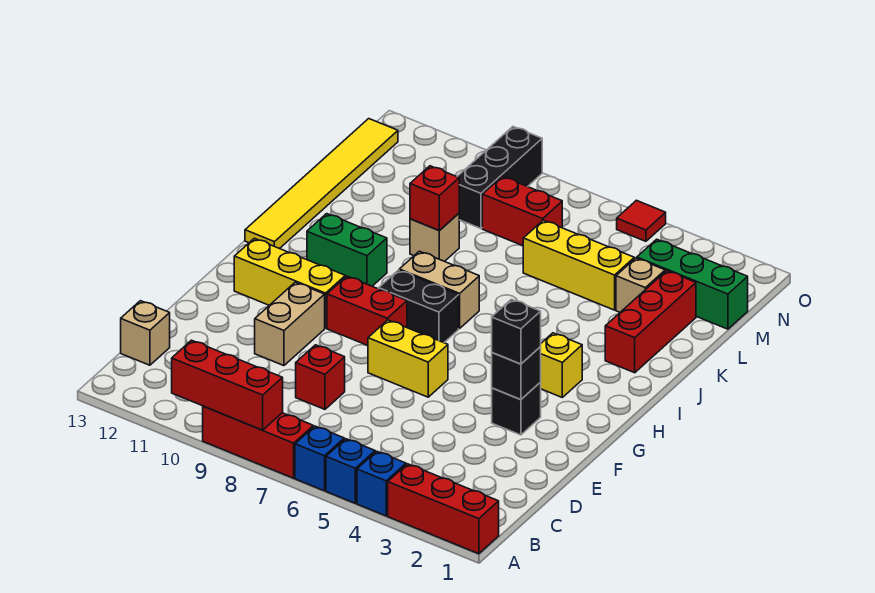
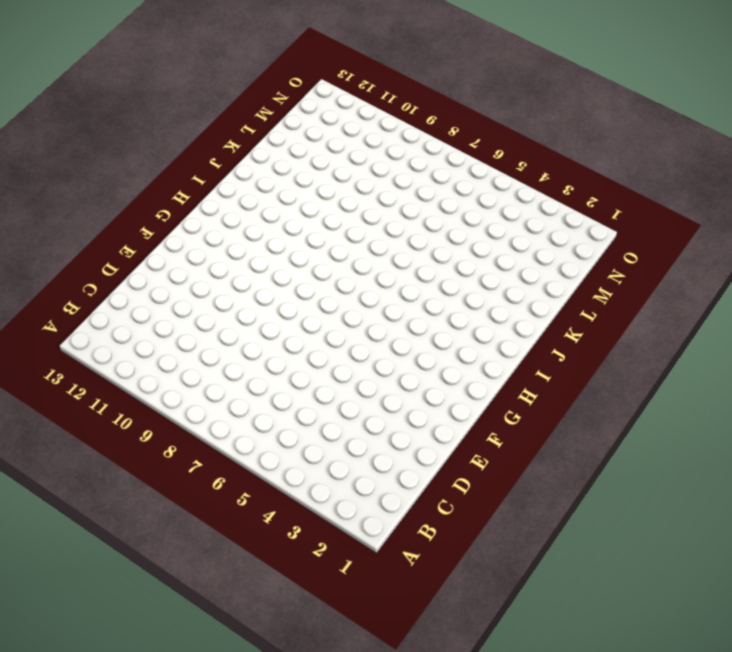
none -> red brick A1:A3 level 1
none -> blue brick A4 level 1
none -> blue brick A5 level 1

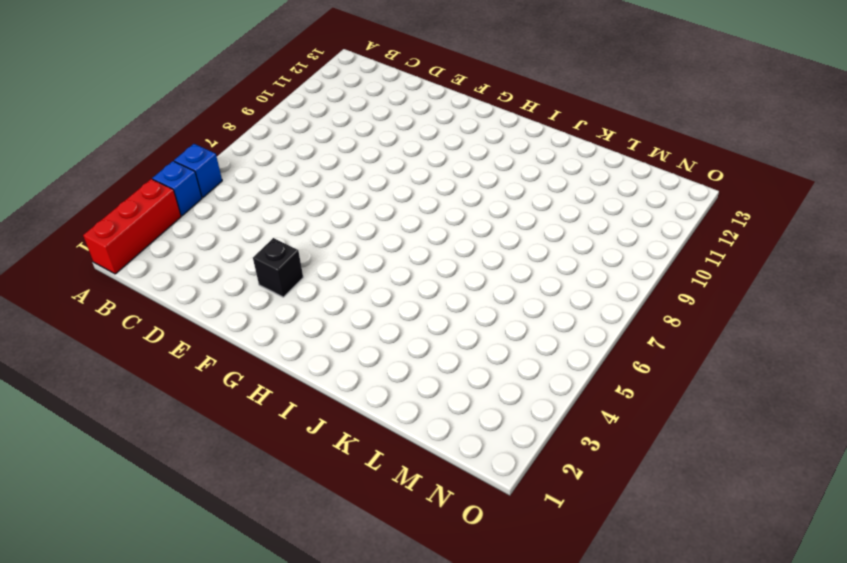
none -> blue brick A6 level 1
none -> red brick A7:A9 level 1
none -> tan brick C13 level 1

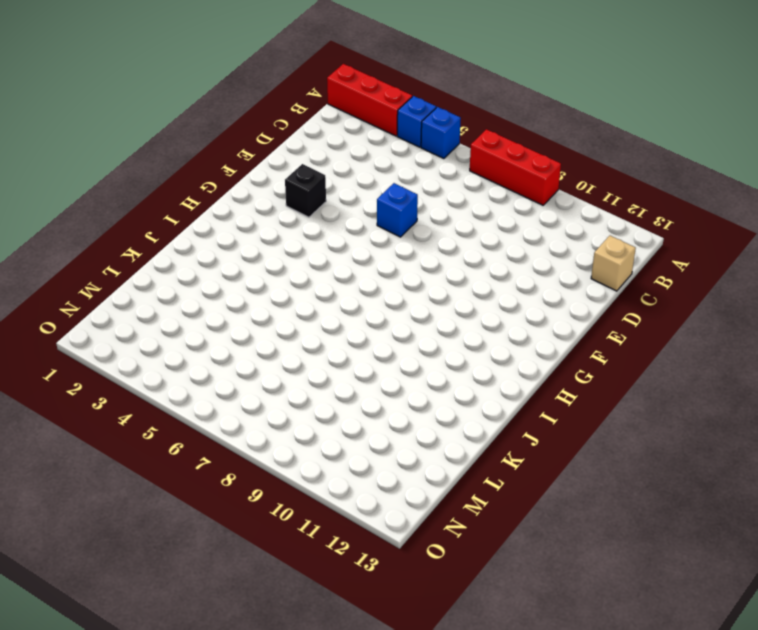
blue brick E6 level 1 -> blue brick A6 level 1
none -> red brick D8 level 1
none -> tan brick E10:F10 level 1
none -> yellow brick F6:F7 level 1

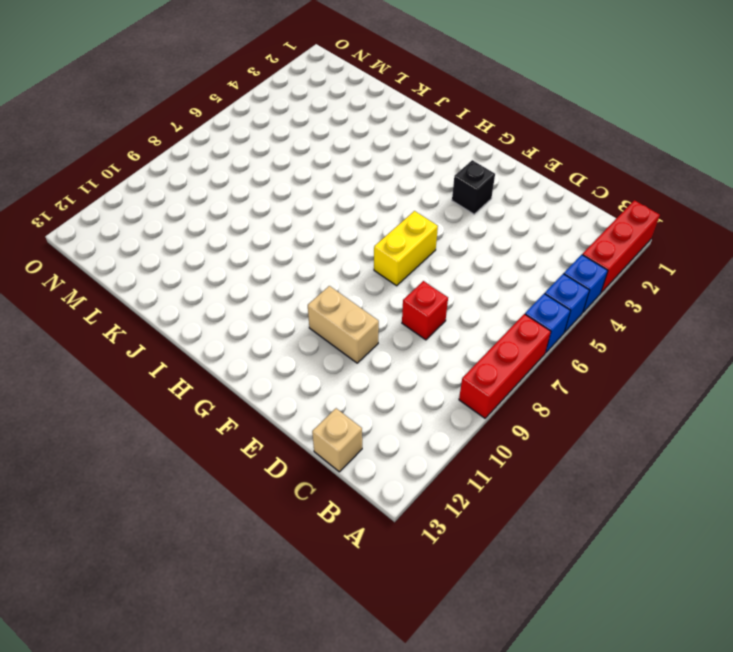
none -> red brick G8:G9 level 1
none -> yellow brick G10:G12 level 1
none -> yellow brick H3 level 1

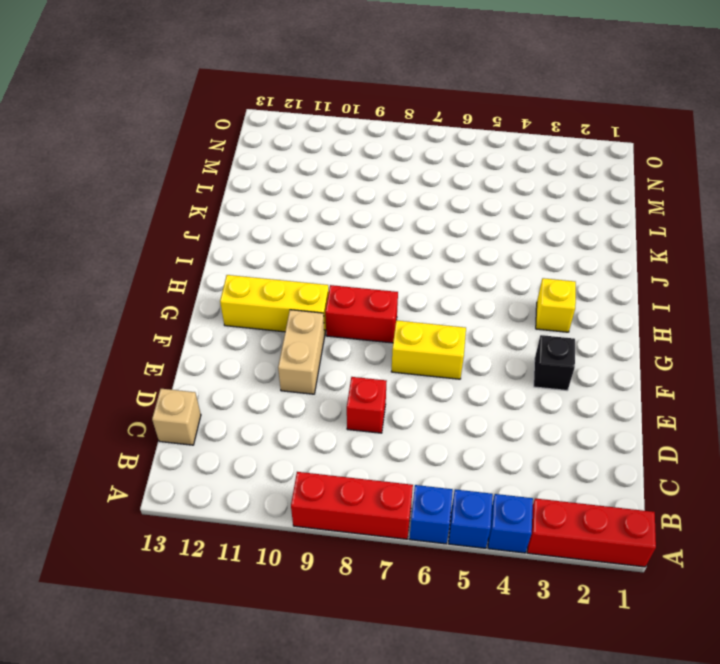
none -> black brick H7:H8 level 1
none -> tan brick I7:I8 level 1
none -> green brick I10:I11 level 1

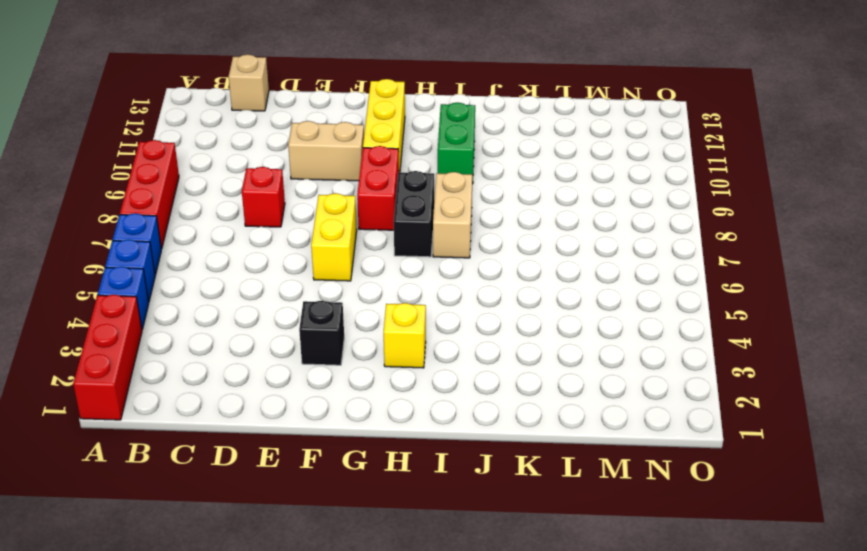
none -> yellow tile I13:N13 level 1
none -> red brick J2:L2 level 1
none -> tan brick K9 level 1

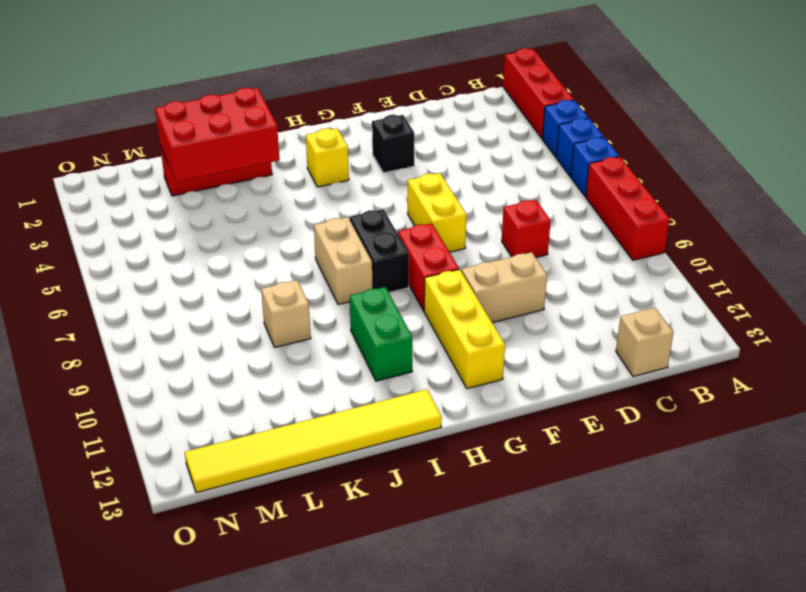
red brick J2:L3 level 2 -> none
none -> tan brick L3 level 1
none -> yellow brick L4:L6 level 1
none -> green brick M1:M3 level 1

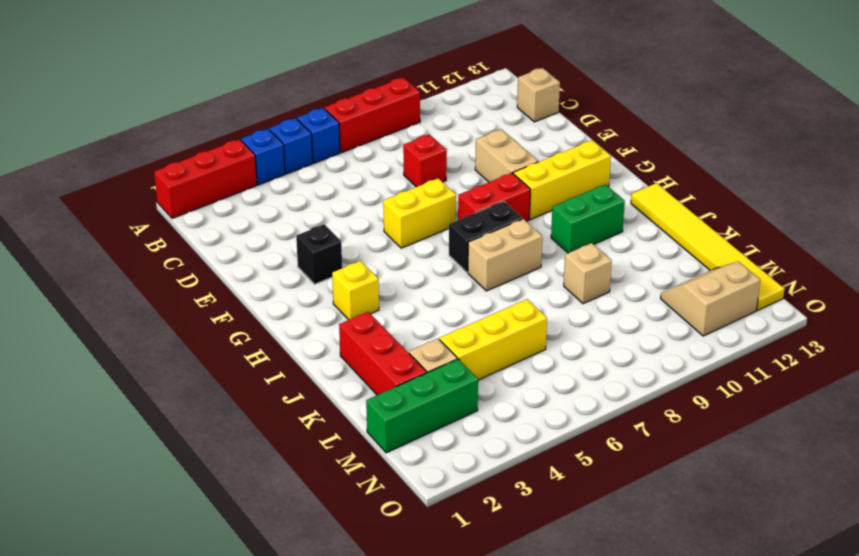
tan slope M11:N12 level 1 top N -> none
none -> red brick M7:M8 level 1
none -> black brick M9:O9 level 1
none -> red tile O5 level 1

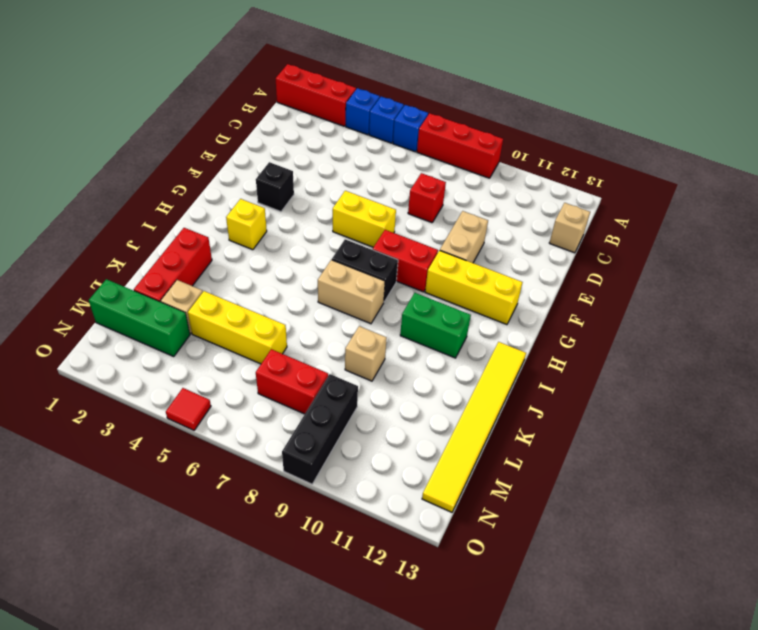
none -> red brick A8:A10 level 2
none -> black brick F3 level 2
none -> red brick K9 level 2

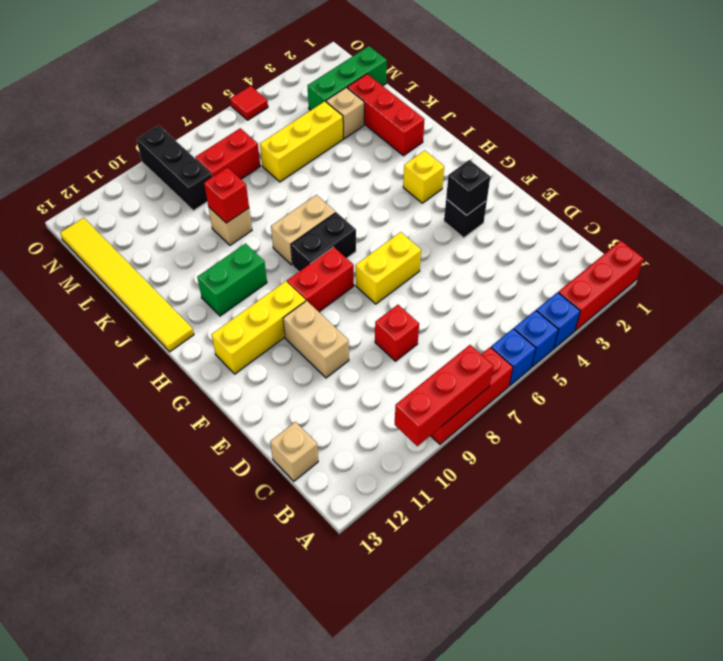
none -> black brick F3 level 3

